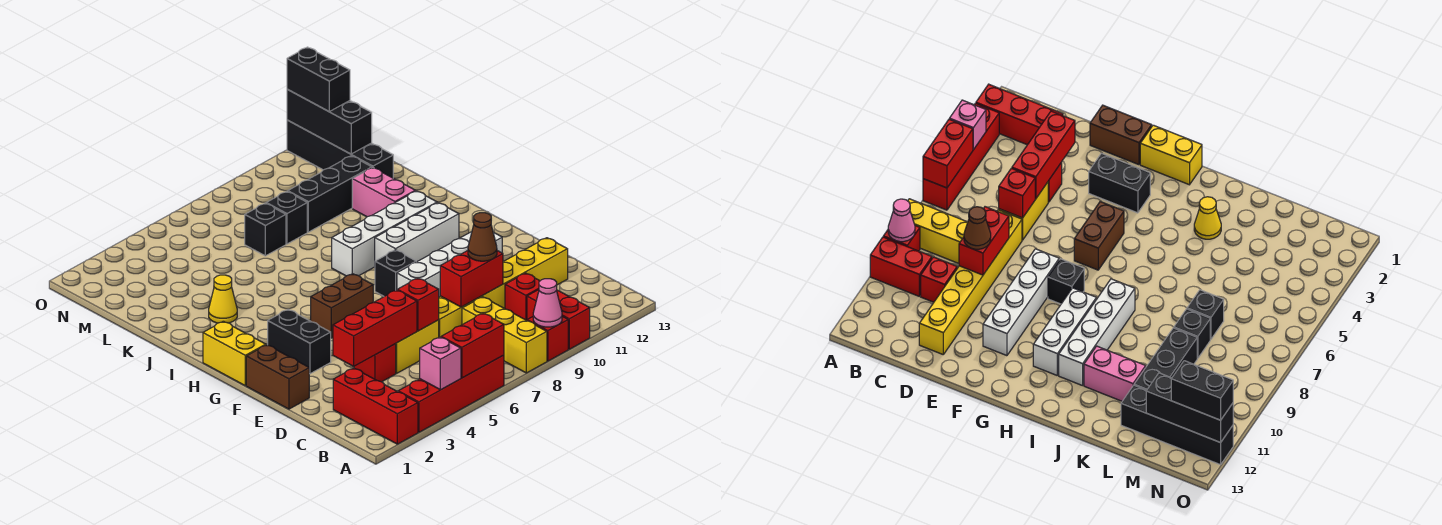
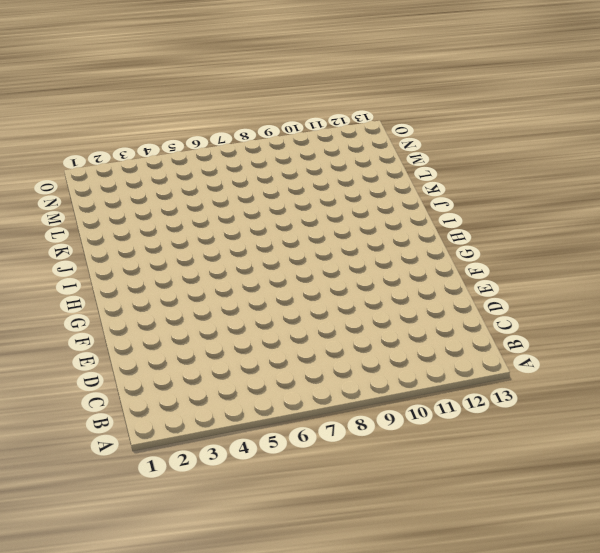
none -> red brick A2:C2 level 1
none -> red brick A3:A6 level 1
none -> yellow brick A8:C8 level 1
none -> red brick A9 level 1

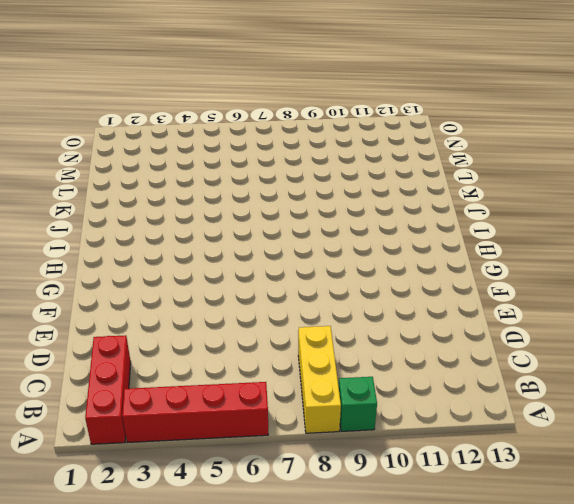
green brick A9 level 1 -> red brick A9 level 1
none -> red brick A10:B10 level 1
none -> red brick C10 level 1
none -> red brick D4 level 1
none -> yellow brick D5:D6 level 1

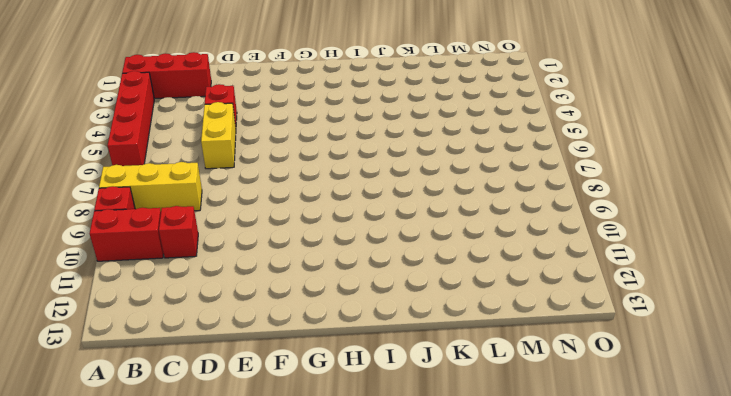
none -> yellow brick D7:D12 level 1
none -> brown brick E1:F1 level 1
none -> black brick F3:G3 level 1
none -> white brick F8:F11 level 1

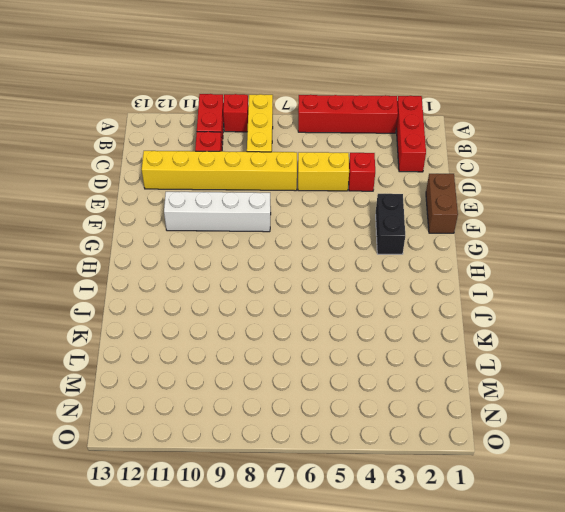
none -> yellow brick G1:H1 level 1
none -> brown brick G5:G6 level 1
none -> black brick G8 level 1
none -> white brick H9:H11 level 1

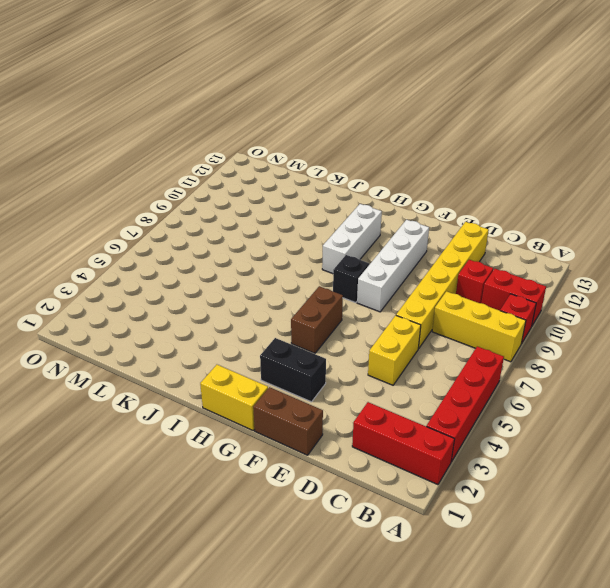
none -> red brick D4 level 1
none -> white brick I8:I11 level 1
none -> yellow cone J3 level 1
none -> pink brick J11:K11 level 1

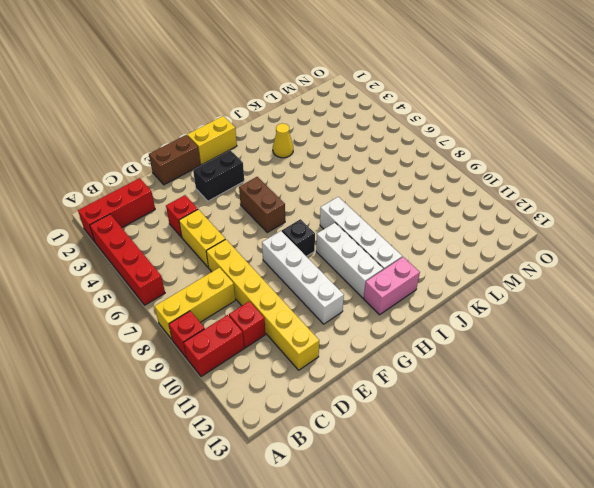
pink brick H12:I12 level 1 -> pink brick J11:K11 level 1
none -> black brick L7 level 1
none -> black brick L8 level 1
none -> black brick L9:L11 level 1
none -> black brick L12:O12 level 1

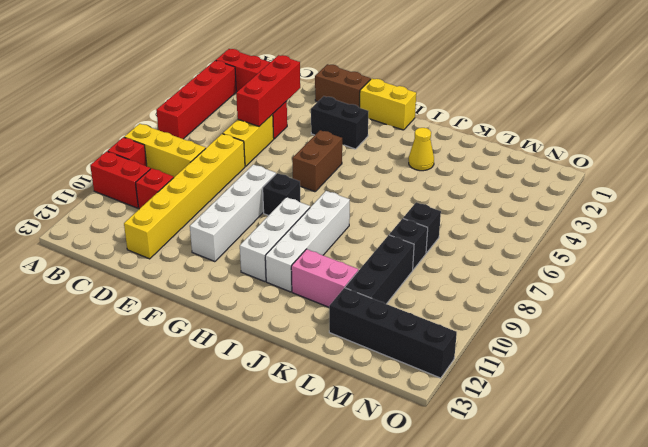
none -> pink brick A4 level 2
none -> red brick A5:A6 level 2
none -> pink cone A9 level 2
none -> red brick D6 level 2

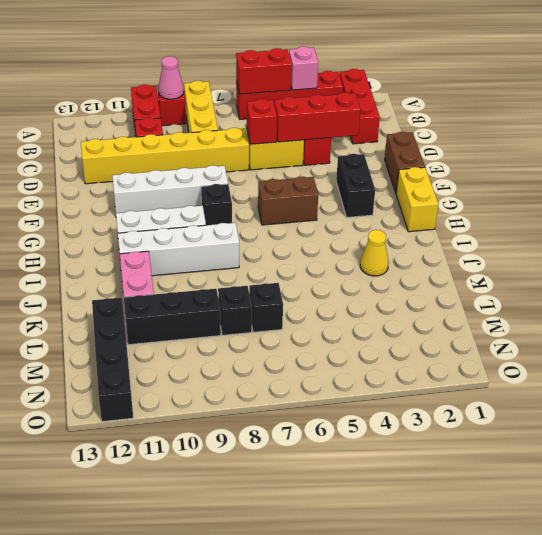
none -> red brick D8:D9 level 2
none -> black brick M12:O12 level 2
none -> brown cone D9 level 3
none -> black brick N12:O12 level 3

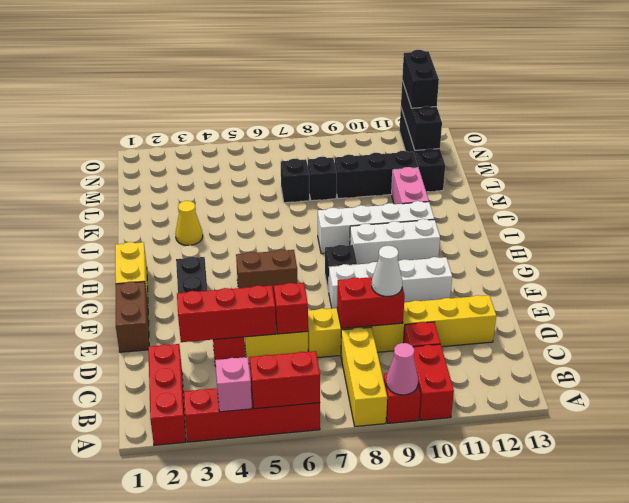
white cone D9 level 3 -> brown cone D9 level 3

